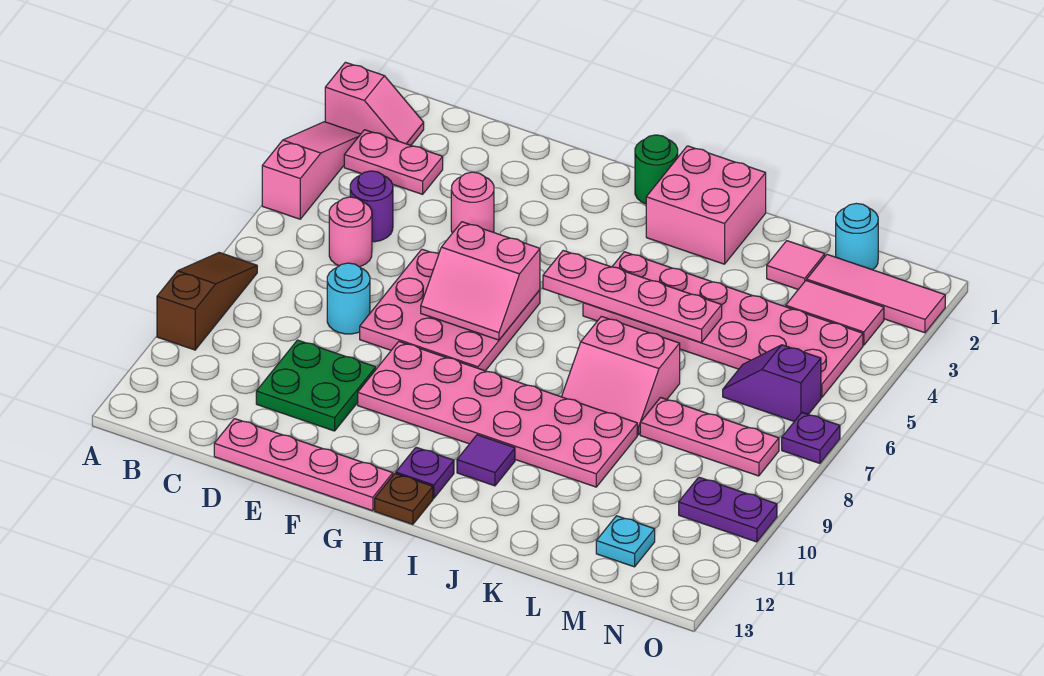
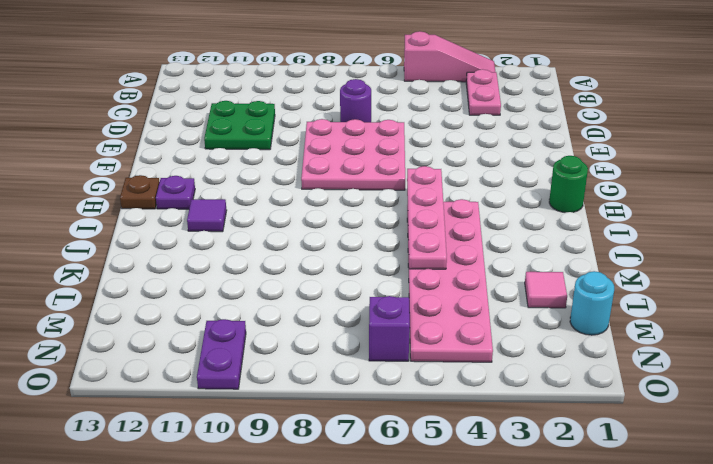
purple round brick D7 level 1 -> purple round brick C5 level 1
none -> pink slope A2:B2 level 1 top A
none -> brown slope A8:A10 level 1 top 10
none -> pink round brick C6 level 1
none -> cyan round brick D8 level 1

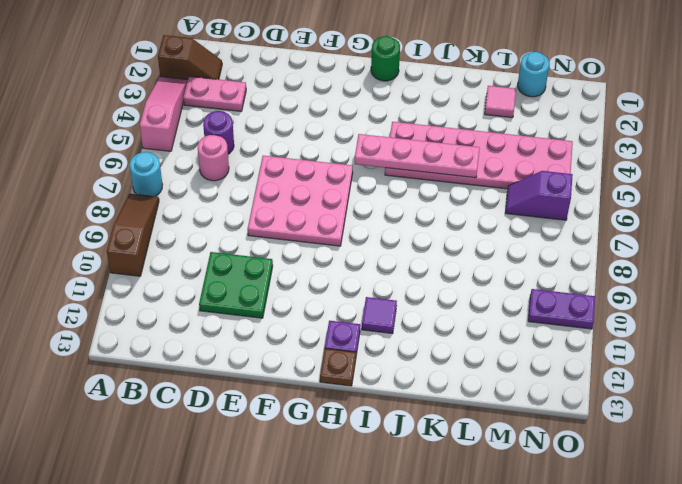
brown slope A2:B2 level 1 top A -> pink slope A2:B2 level 1 top A
cyan round brick A7 level 1 -> cyan round brick D8 level 1
none -> pink plate D13:G13 level 1
none -> pink round brick E4 level 1
none -> pink plate F9:K10 level 1
none -> pink brick I1:J2 level 1

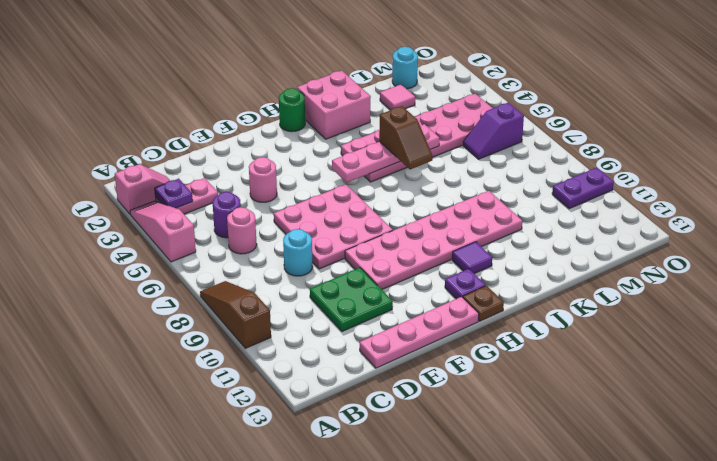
purple plate B3 level 2 -> purple plate O7 level 1
brown slope J5:J6 level 3 top 5 -> none
none -> pink slope J7:K8 level 1 top 7
none -> pink plate L8:N8 level 1
none -> pink tile M2:O2 level 1
none -> pink tile M3:N3 level 1

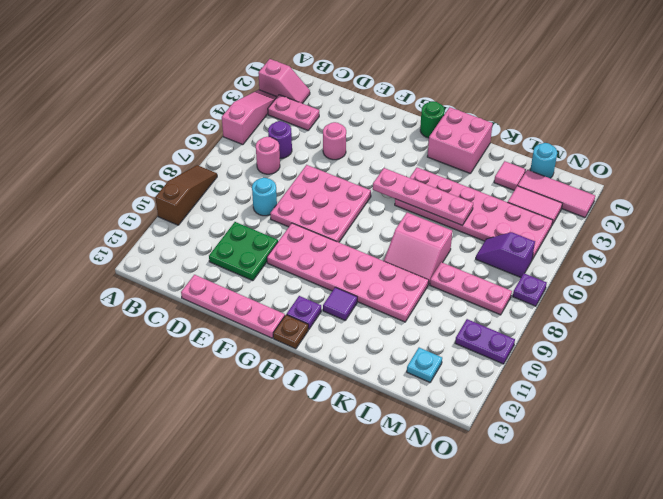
none -> pink slope F6:G7 level 2 top 6

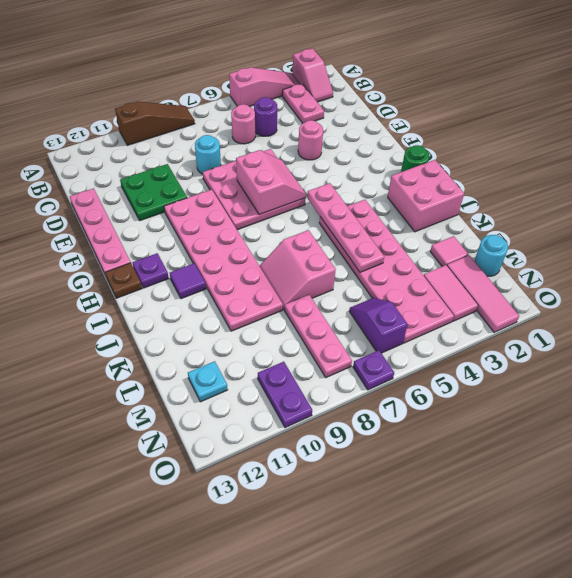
pink slope F6:G7 level 2 top 7 -> pink slope F6:G7 level 2 top 6

